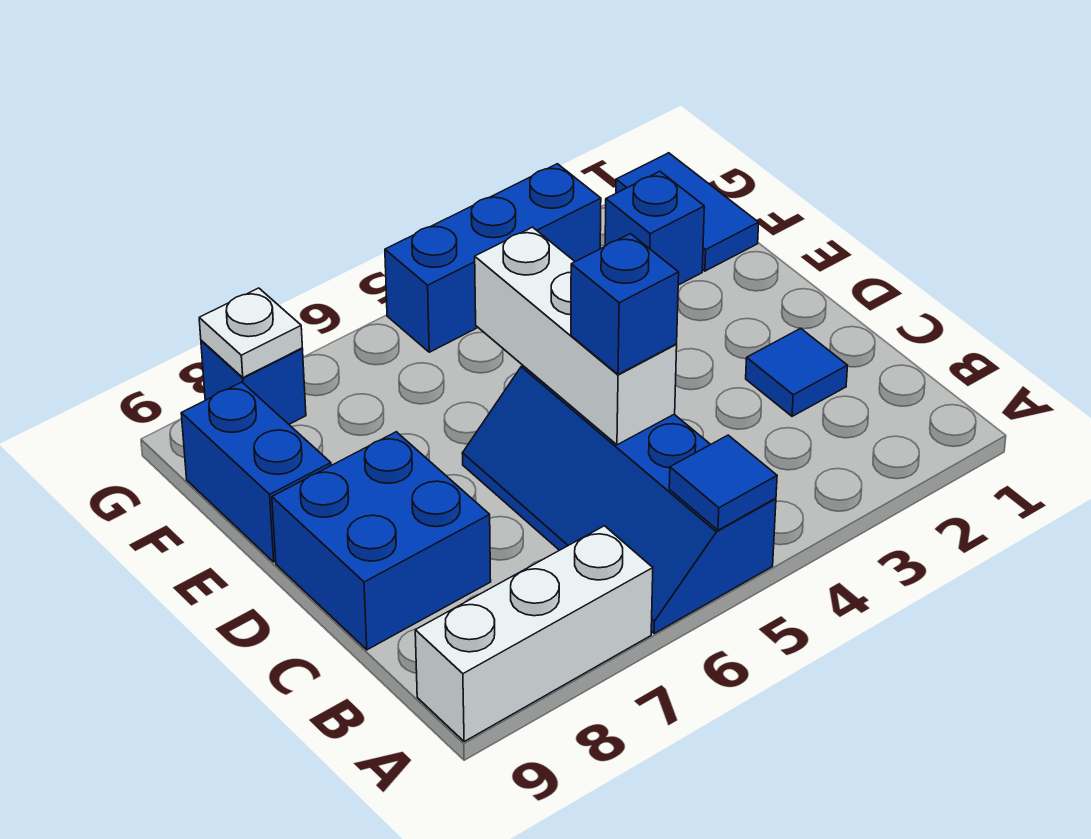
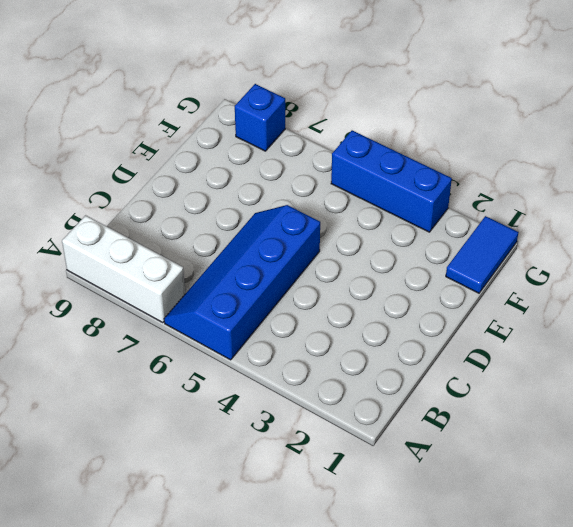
none -> blue tile C2 level 1
none -> blue brick C8:D9 level 1
none -> blue brick E9:F9 level 1

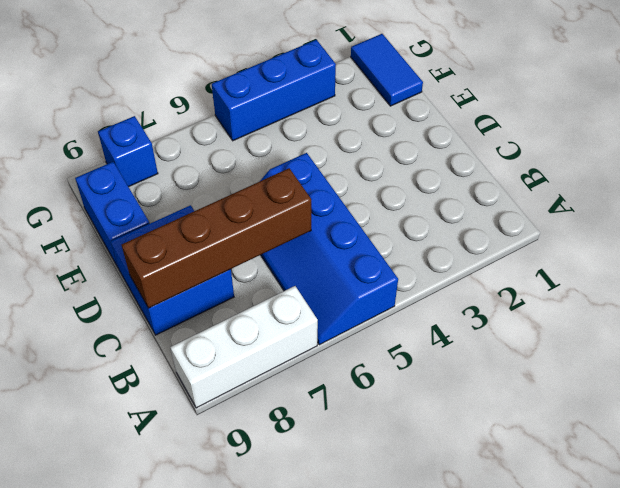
brown brick C6:C9 level 2 -> none
none -> blue tile C2 level 1
none -> blue brick F2 level 1
none -> blue tile A5 level 2

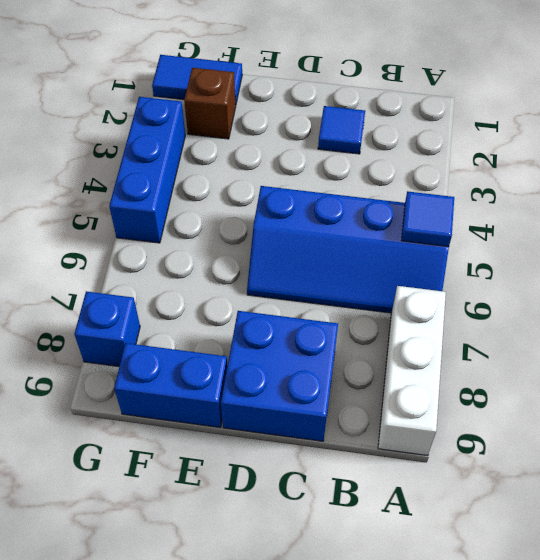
brown brick F2 level 1 -> blue brick F2 level 1
none -> white brick C5:E5 level 2
none -> white plate G8 level 2
none -> blue brick C5 level 3

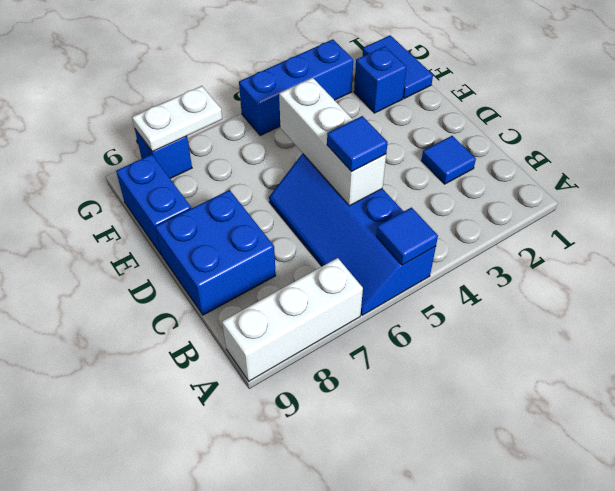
blue tile C5 level 3 -> blue brick C5 level 3
white plate G7:G8 level 2 -> white plate G8 level 2

